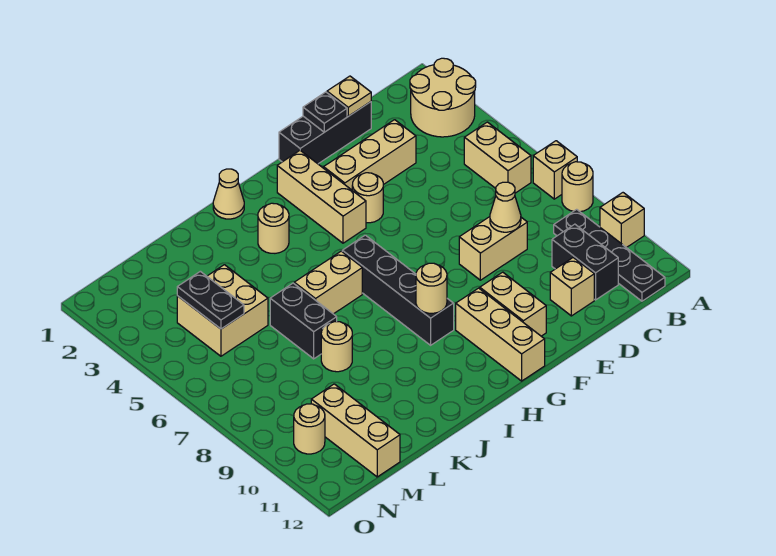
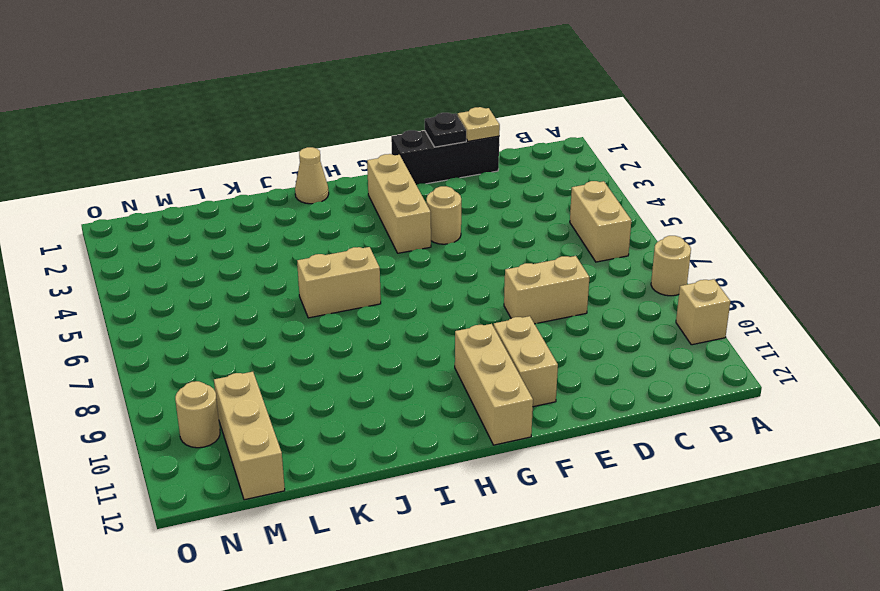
none -> tan round brick A2:B3 level 1
none -> tan brick A7 level 1
none -> black plate B9:B12 level 1

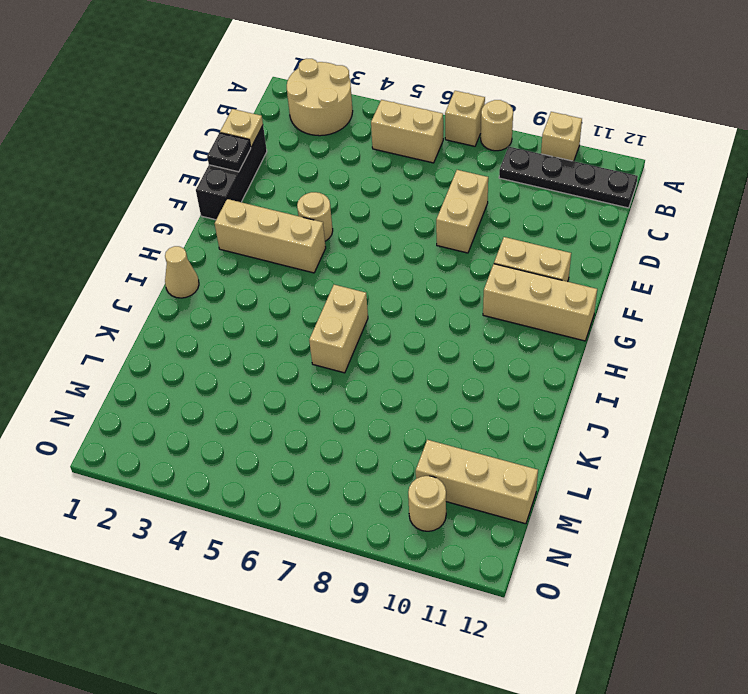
none -> black brick C10:C11 level 1
none -> tan brick D3:F3 level 1
none -> tan brick D11 level 1

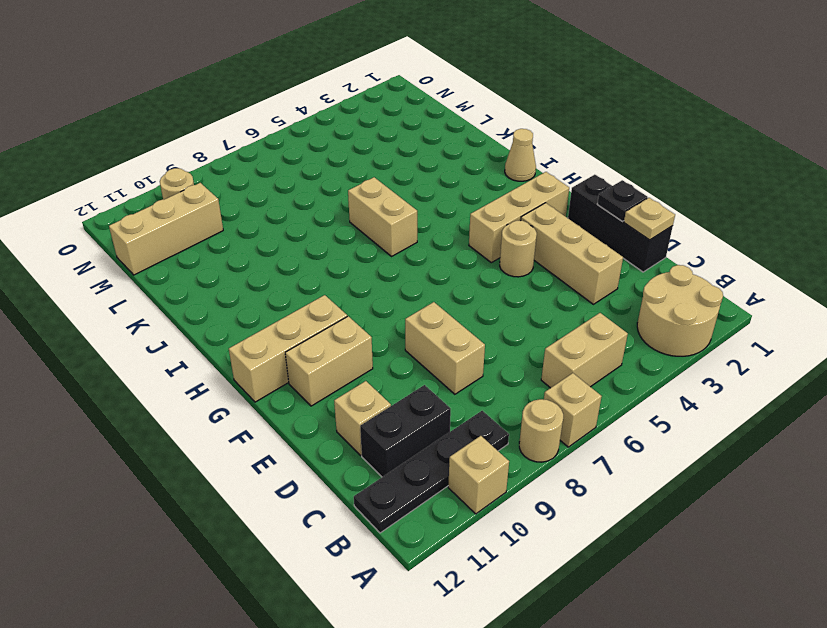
none -> black brick H6:H9 level 1
none -> tan round brick I3 level 1
none -> black brick K6:K7 level 1

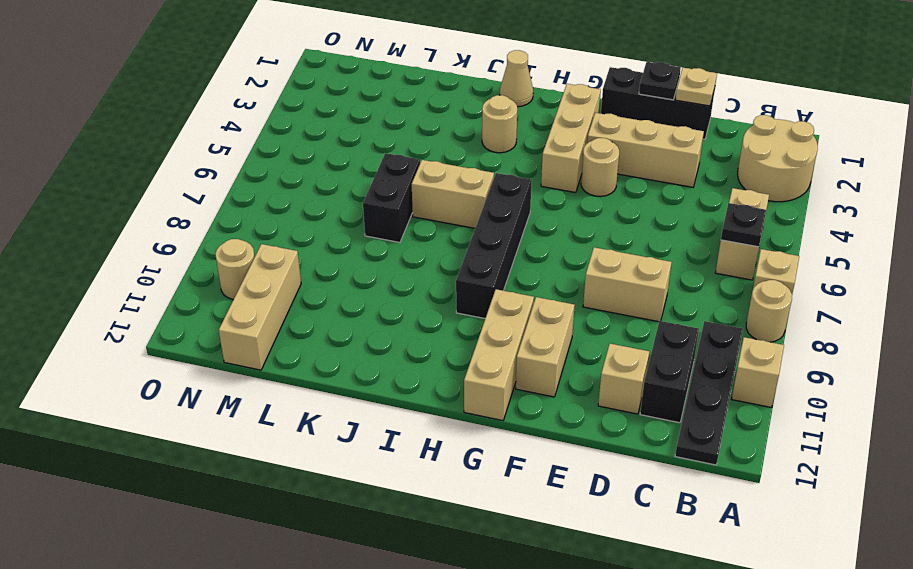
black plate B6 level 2 -> none
none -> tan round brick K8 level 1
none -> tan brick L4:M5 level 1
none -> tan cone D8 level 2

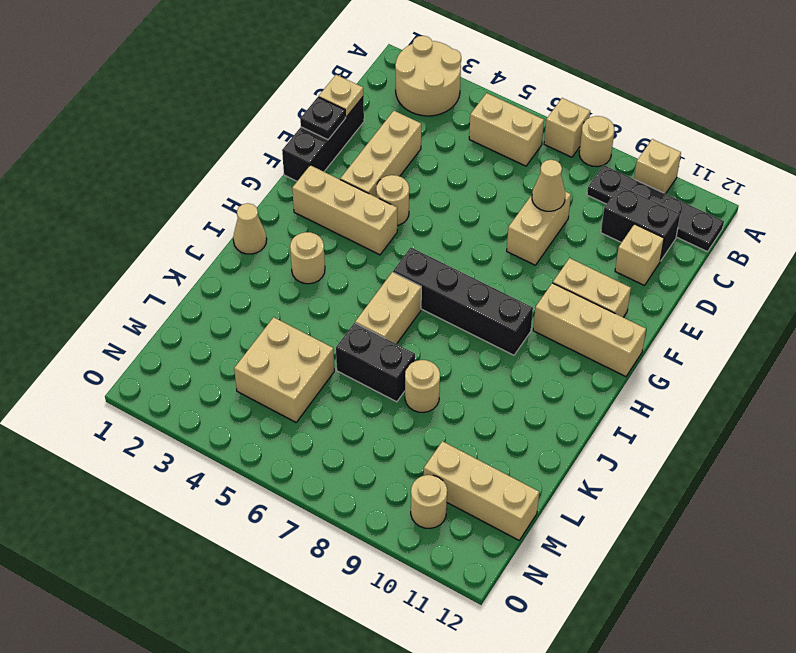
none -> tan round brick H9 level 2
none -> black plate M4:M5 level 2

